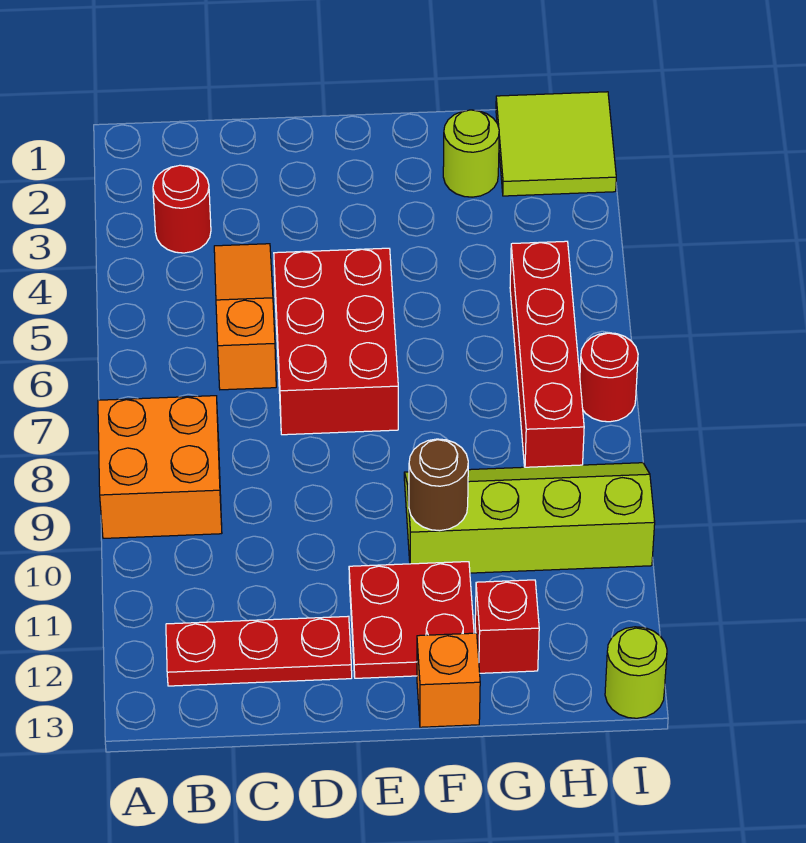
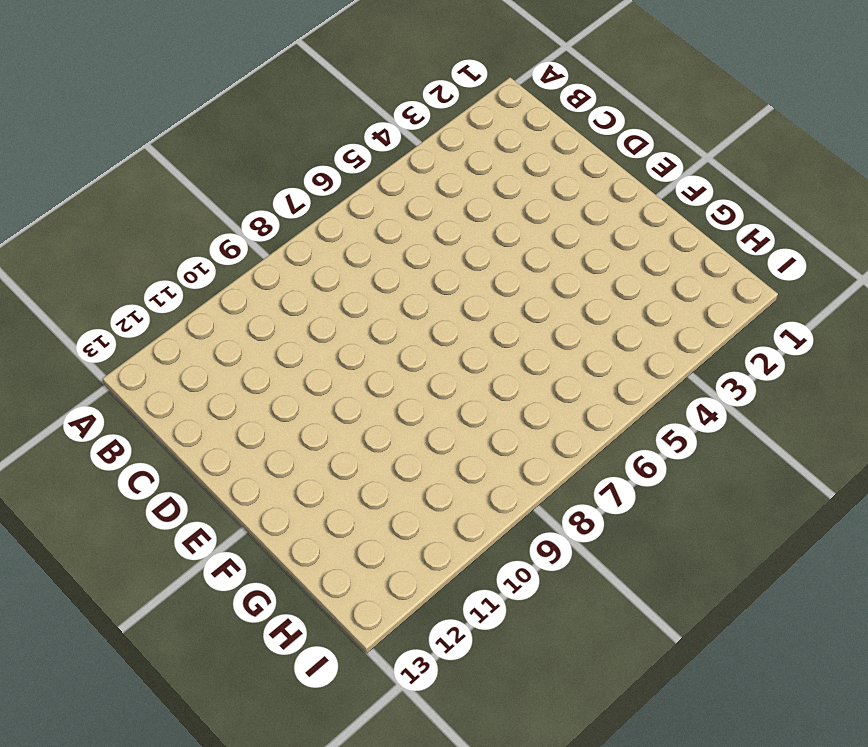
none -> orange brick A8:B9 level 1
none -> red round brick B3 level 1
none -> red plate B12:D12 level 1

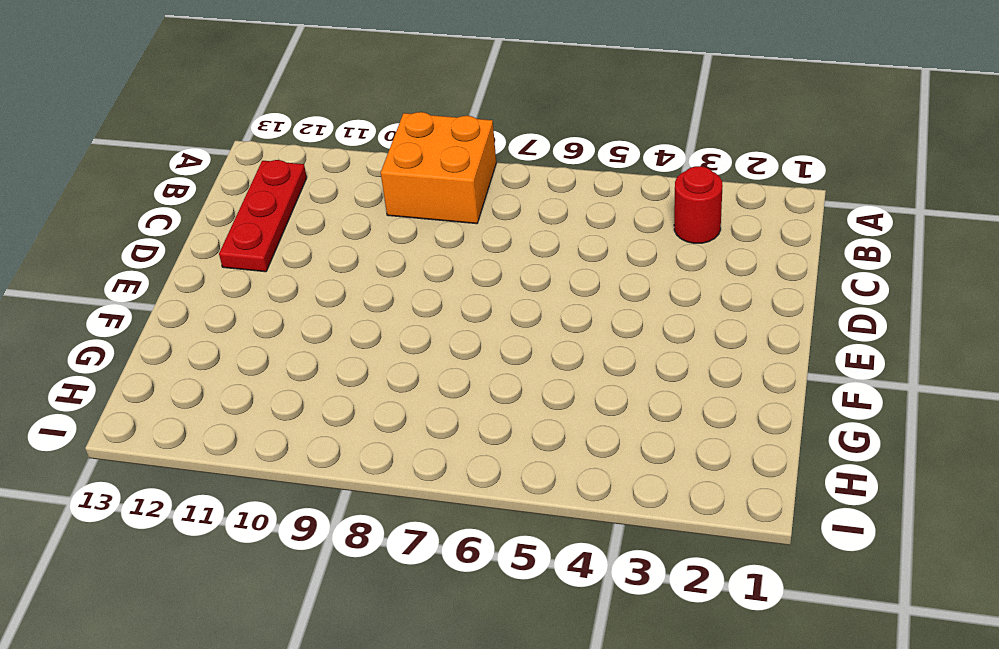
none -> orange slope C4:C6 level 1 top 6
none -> red brick D5:E7 level 1
none -> red plate E11:F12 level 1

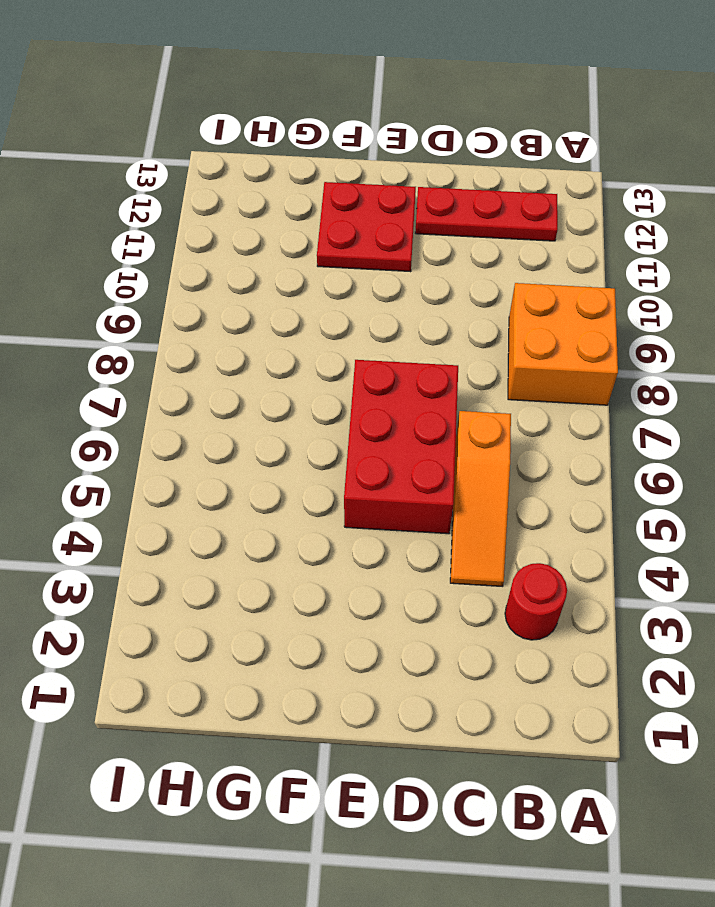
none -> lime slope F9:I10 level 1 top 10
none -> orange brick F13 level 1
none -> lime round brick G2 level 1

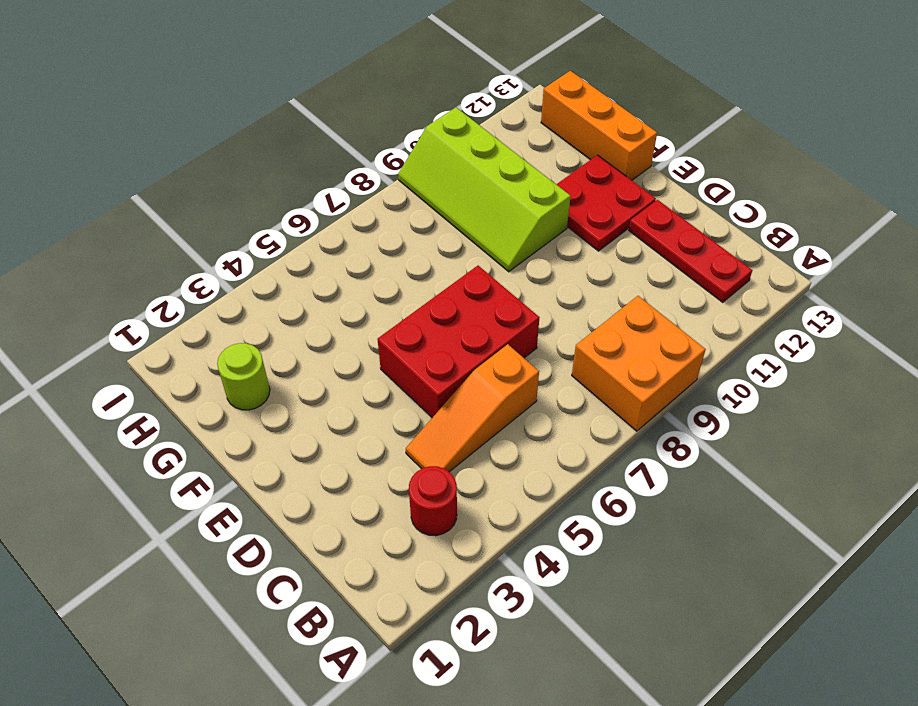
orange brick F13:H13 level 1 -> orange brick F13 level 1
none -> red brick G12 level 1
none -> lime tile H1:I2 level 1
none -> red brick H5:H8 level 1

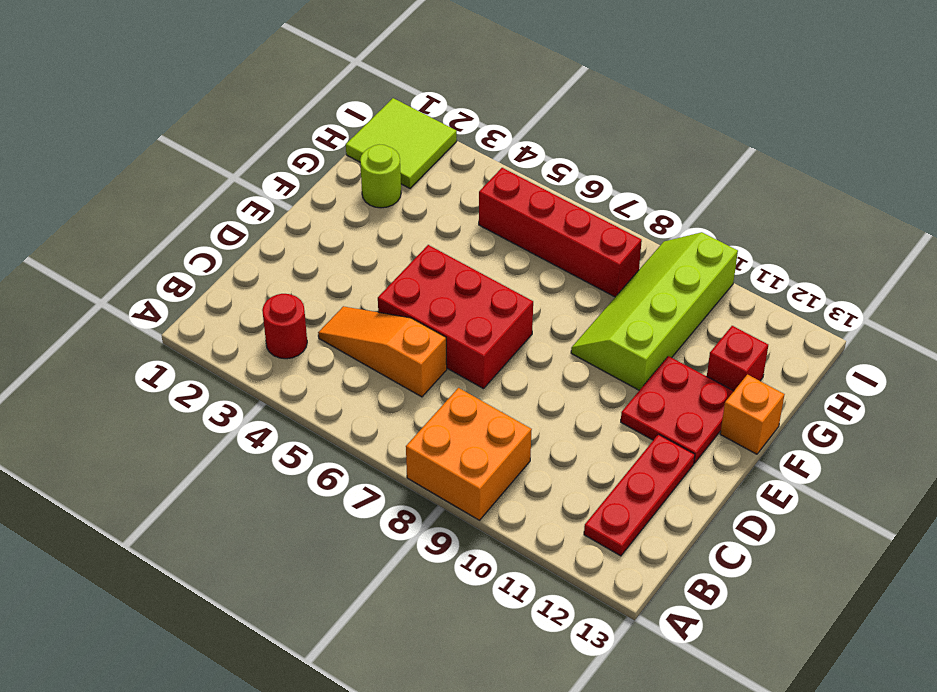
none -> red round brick I7 level 1
none -> lime round brick I13 level 1
none -> brown round brick F10 level 2

